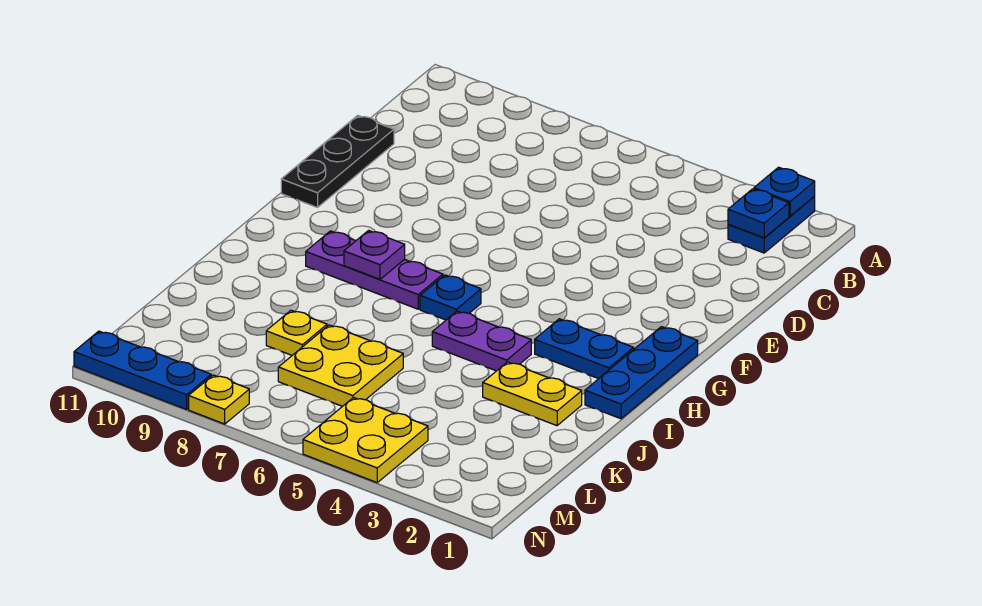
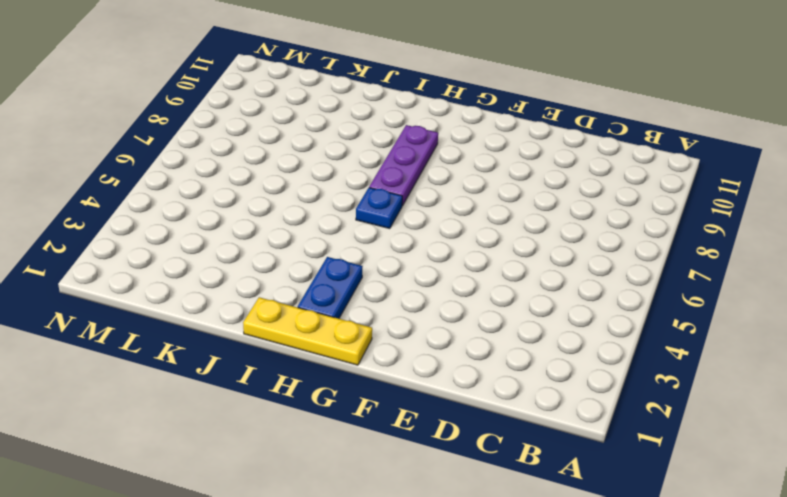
yellow plate G1:I1 level 1 -> blue plate G1:I1 level 1
none -> blue plate A2:B2 level 1
none -> black plate D11:F11 level 1
none -> purple plate I4:I5 level 1

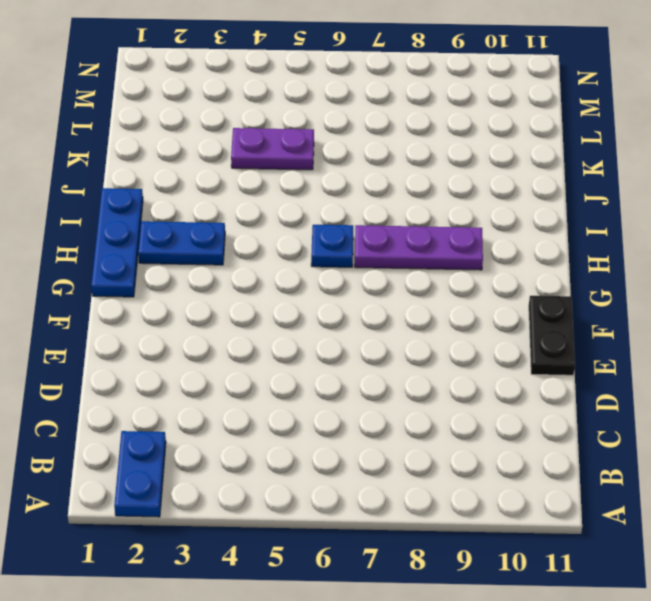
black plate E11:F11 level 1 -> black plate D11:F11 level 1
purple plate K4:K5 level 1 -> purple plate I4:I5 level 1
none -> yellow plate J2:J3 level 1
none -> yellow plate K6:L7 level 1
none -> yellow plate K8 level 1

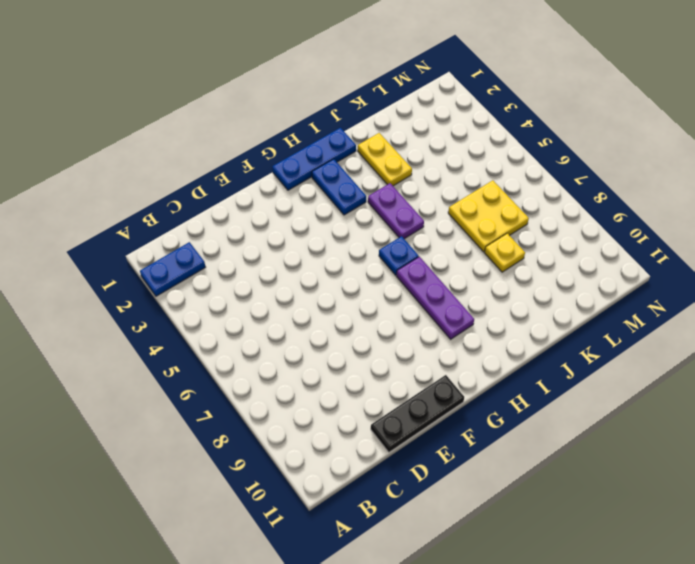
none -> yellow plate M4:N5 level 1
none -> yellow plate N8 level 1
none -> blue plate N9:N11 level 1

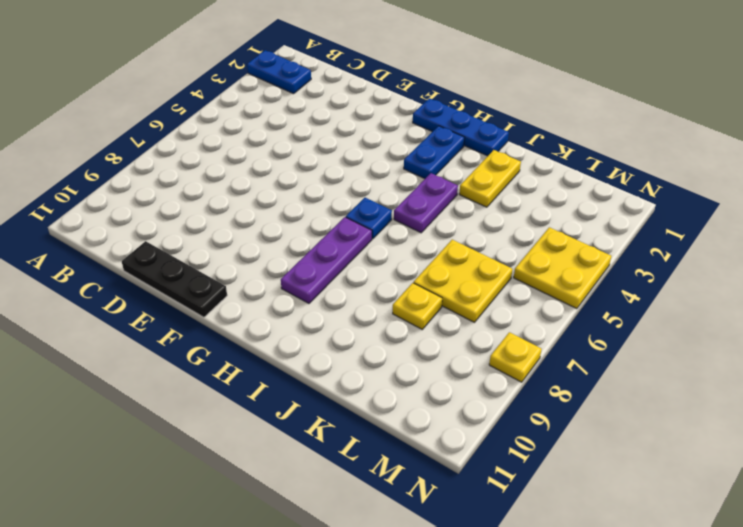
none -> blue plate N9:N11 level 1
none -> blue plate A2 level 2
none -> blue plate B2 level 2

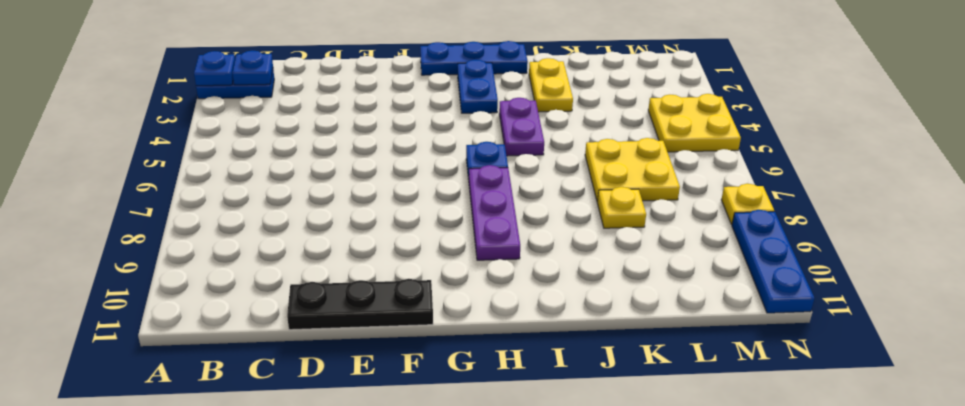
none -> purple plate H8 level 2

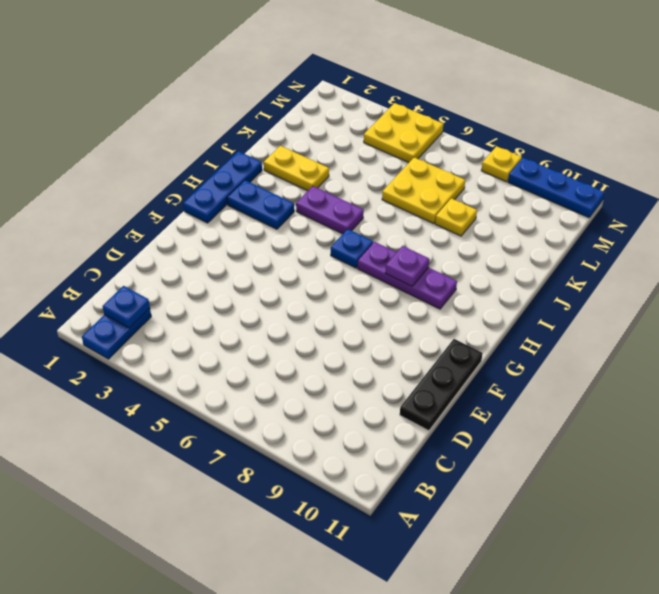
none -> blue plate A2 level 2

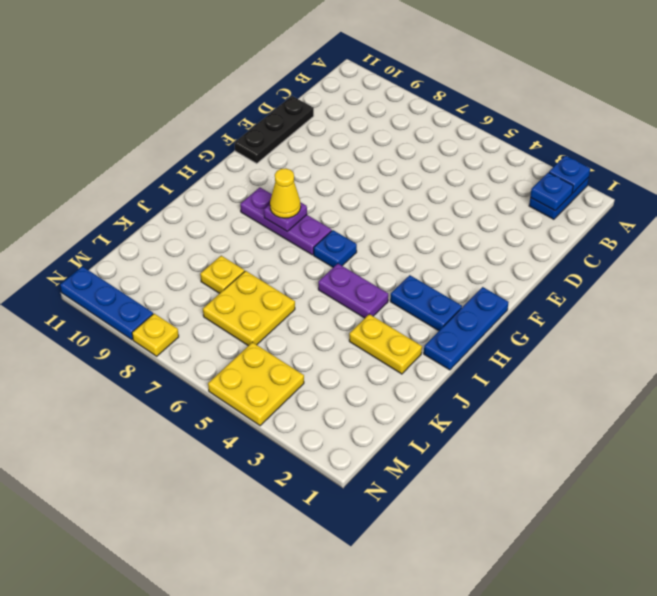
yellow cone H8 level 3 -> none

